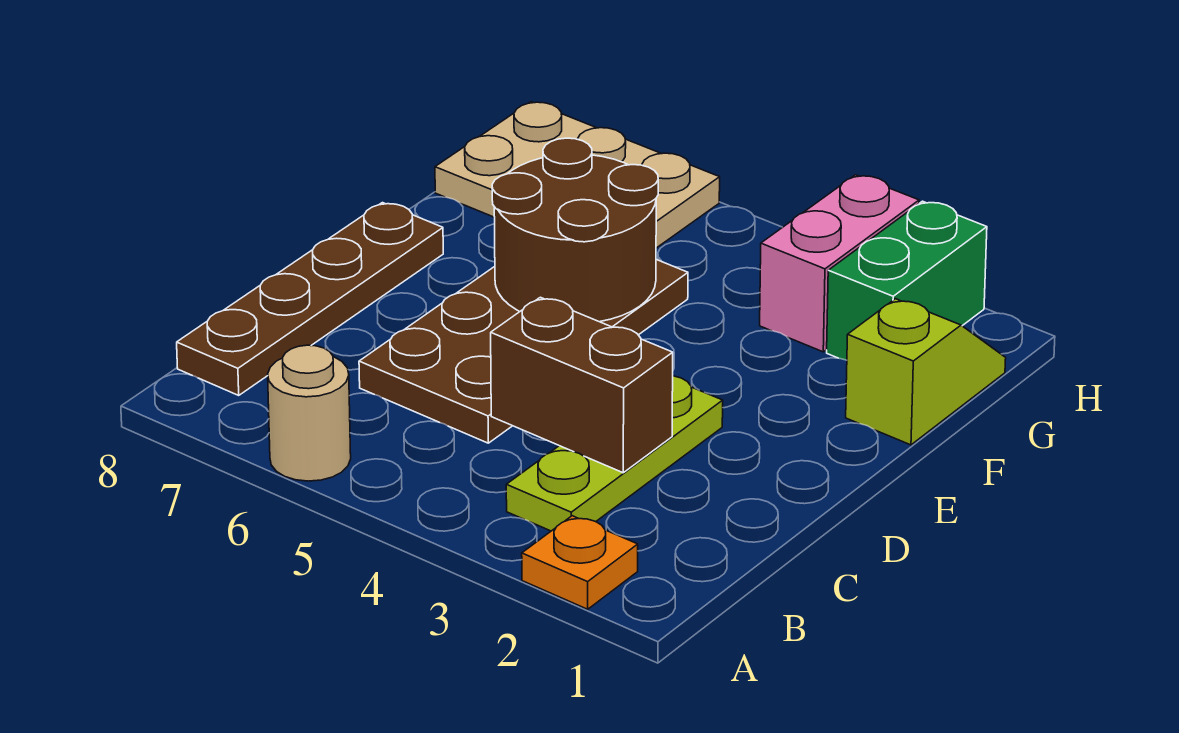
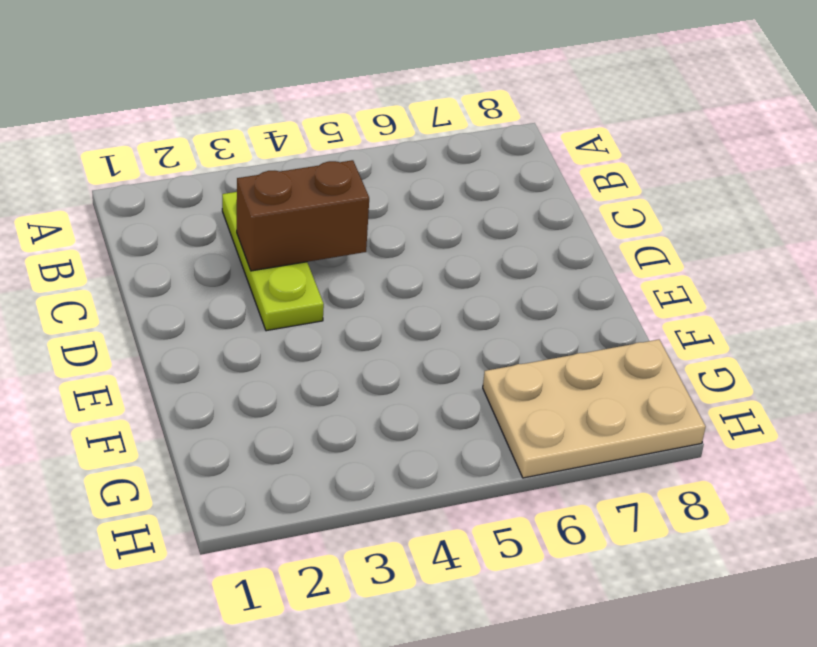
none -> orange plate A2 level 1
none -> tan round brick A6 level 1

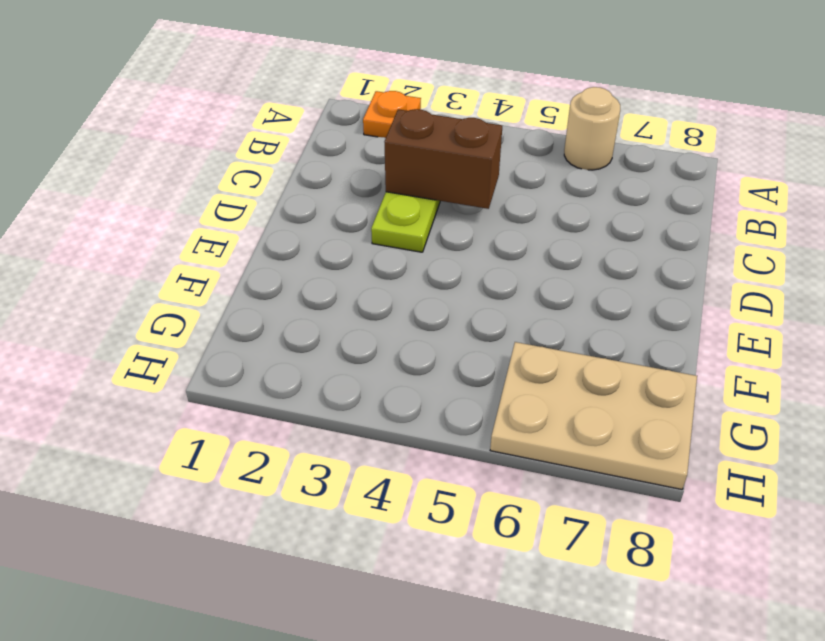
none -> brown plate B8:E8 level 1
none -> brown plate C5:F6 level 1

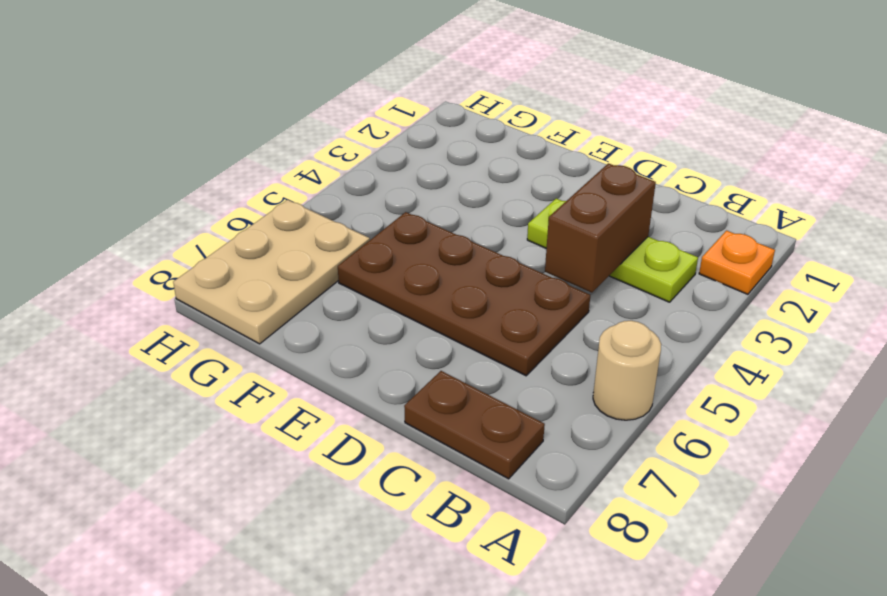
brown plate B8:C8 level 1 -> brown plate B8:E8 level 1
none -> lime slope F1:G1 level 1 top F
none -> green brick G2:H2 level 1

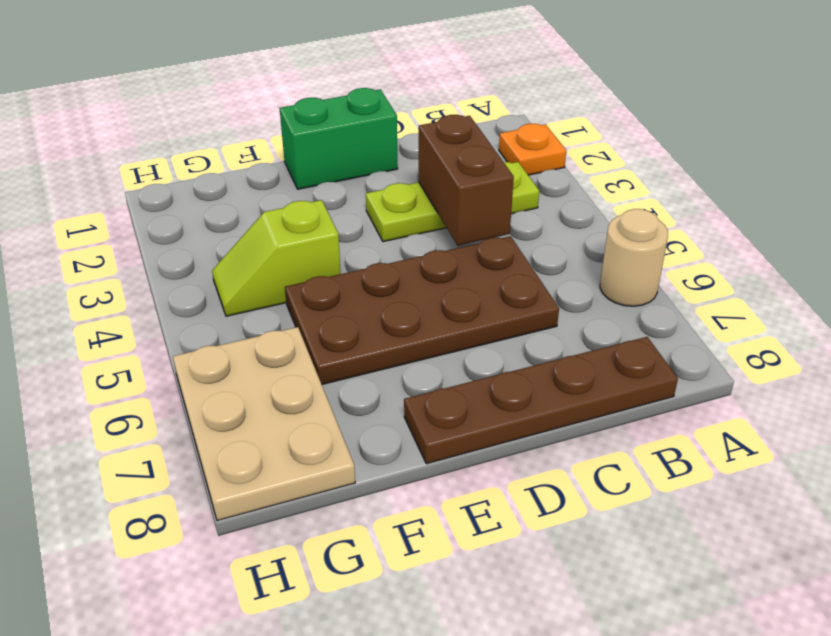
green brick D1:E1 level 1 -> green brick G2:H2 level 1
lime slope F4:G4 level 1 top F -> lime slope F1:G1 level 1 top F
none -> pink brick G3:H3 level 1
none -> brown round brick E5:F6 level 2

